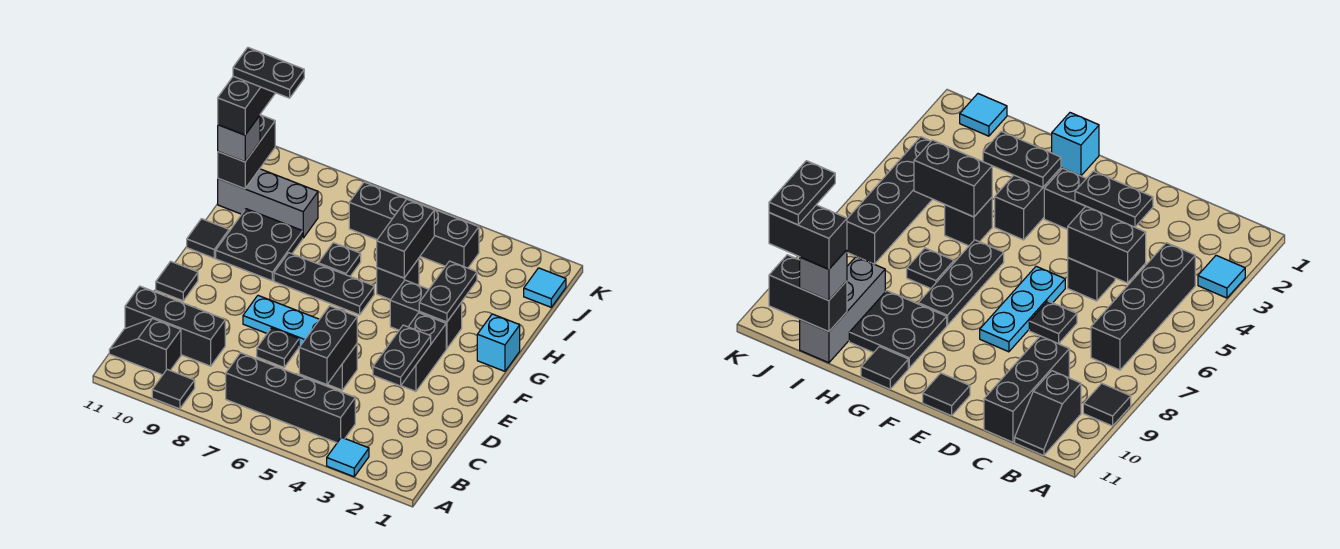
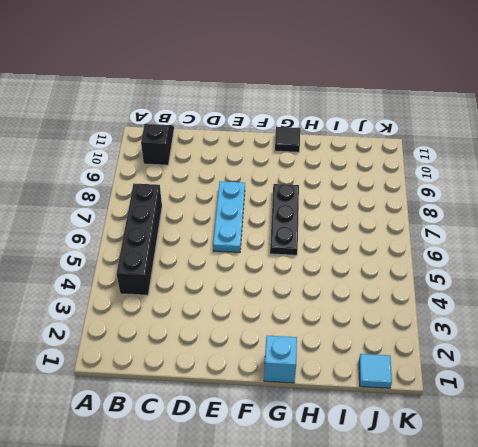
none -> cyan tile A3 level 1
none -> black tile A9 level 1
none -> black brick C9:C11 level 1

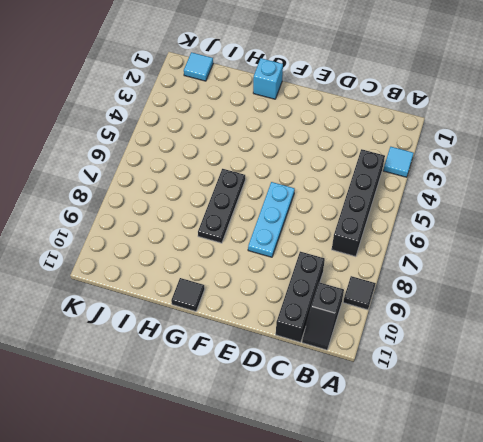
none -> black brick D5 level 1
none -> black plate D7 level 1
none -> black brick E3:F3 level 1

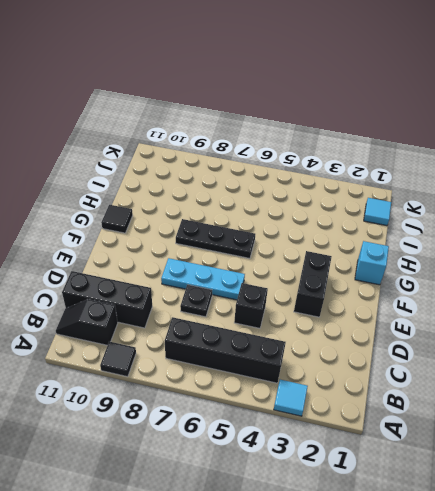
none -> black tile E11 level 1
none -> black brick G3:G4 level 1
none -> black plate G9:H10 level 1

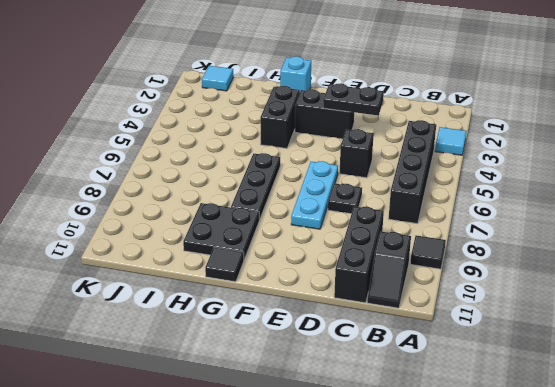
none -> black tile E11 level 1
none -> black brick H5 level 1
none -> black plate H7 level 1

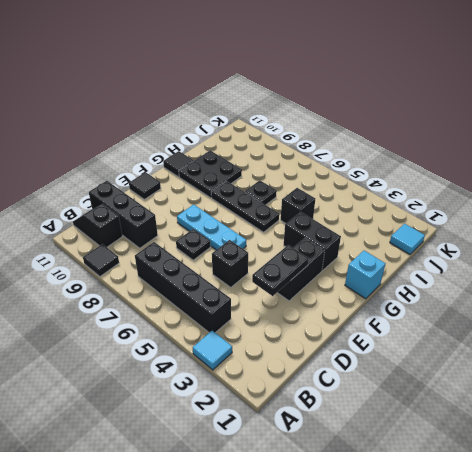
none -> grey brick I9:I11 level 1
none -> black brick J4:J7 level 1
none -> black brick C5:D5 level 2

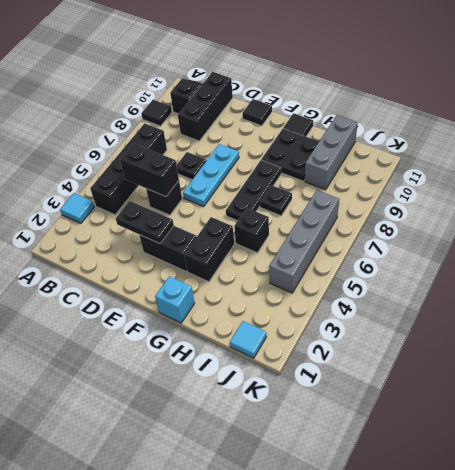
grey brick J4:J7 level 1 -> black brick J4:J7 level 1
none -> black plate G3:H3 level 2
none -> black brick H5:I5 level 2
none -> black brick I11:J11 level 2

